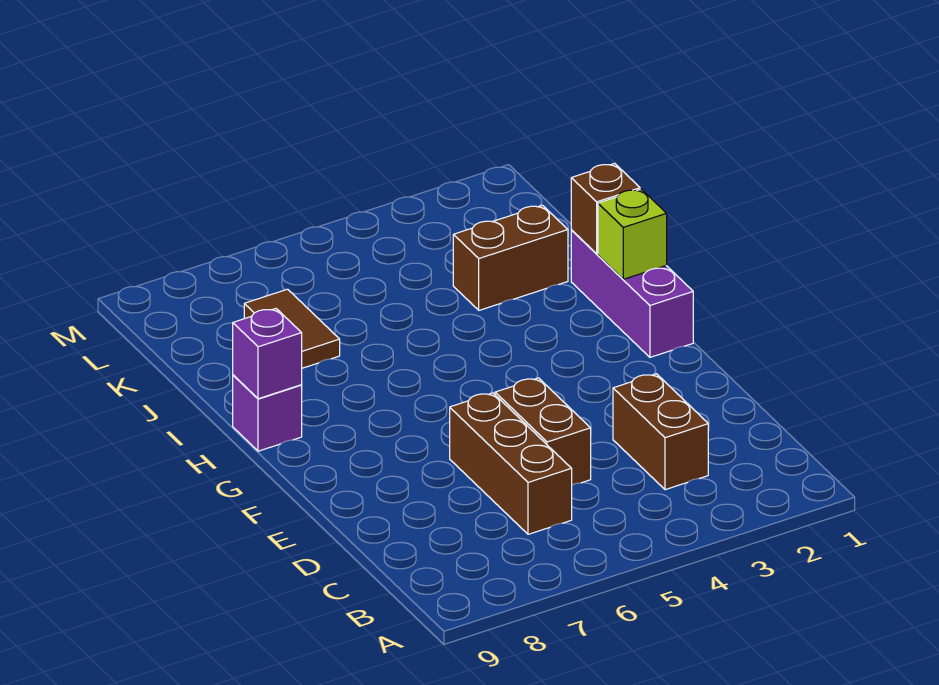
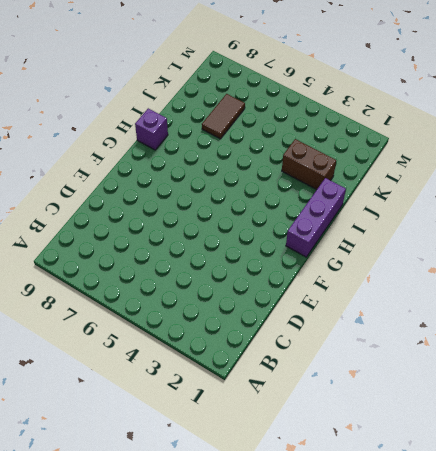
none -> brown brick C3:D3 level 1
none -> brown brick C6:E6 level 1

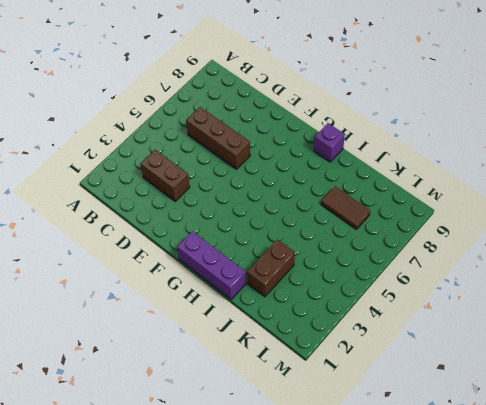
none -> brown brick D5:E5 level 1
none -> lime brick H1 level 2

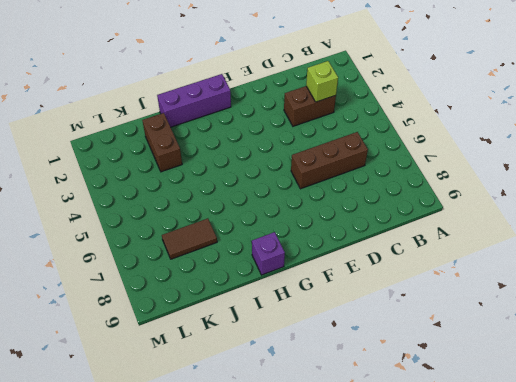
lime brick C3 level 2 -> lime brick H1 level 2
none -> brown brick D5:E5 level 1
none -> purple brick H9 level 2

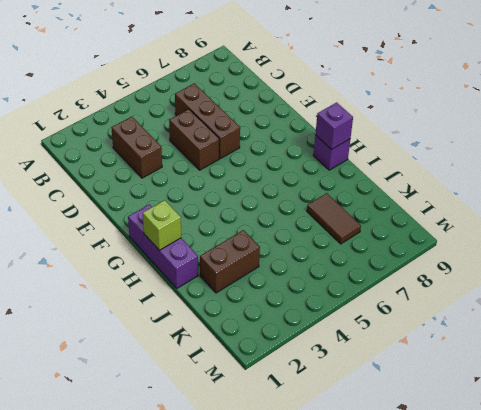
none -> brown brick I1 level 2

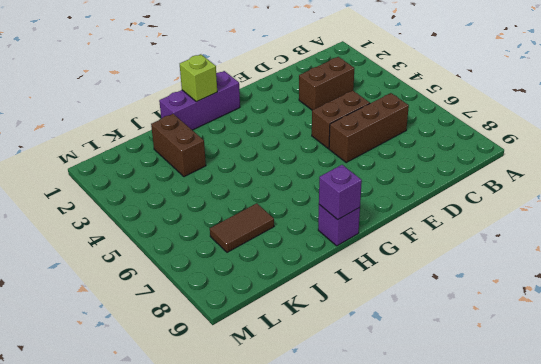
none -> brown brick I1 level 2

